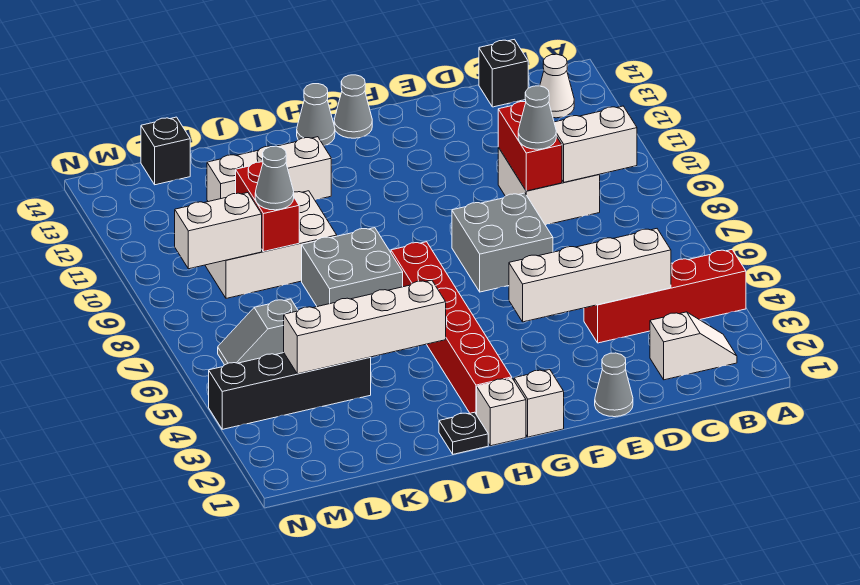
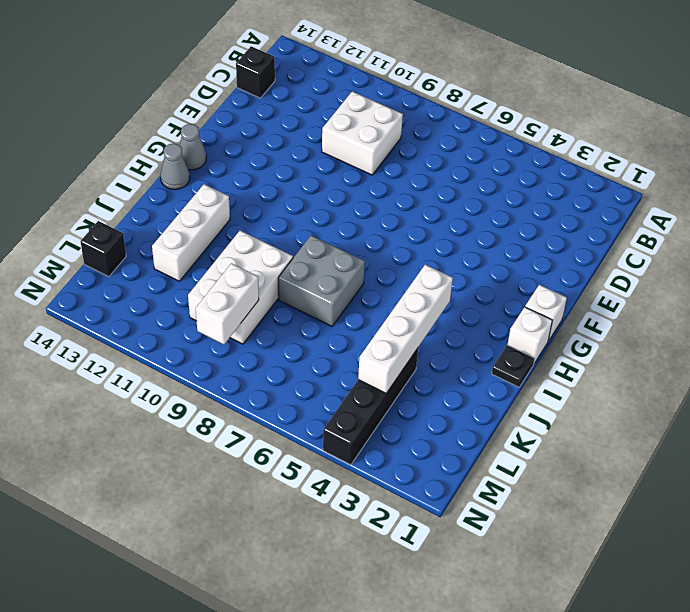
none -> red brick A4:D4 level 1
none -> white slope B2:C2 level 1 top C
none -> white cone B13 level 1

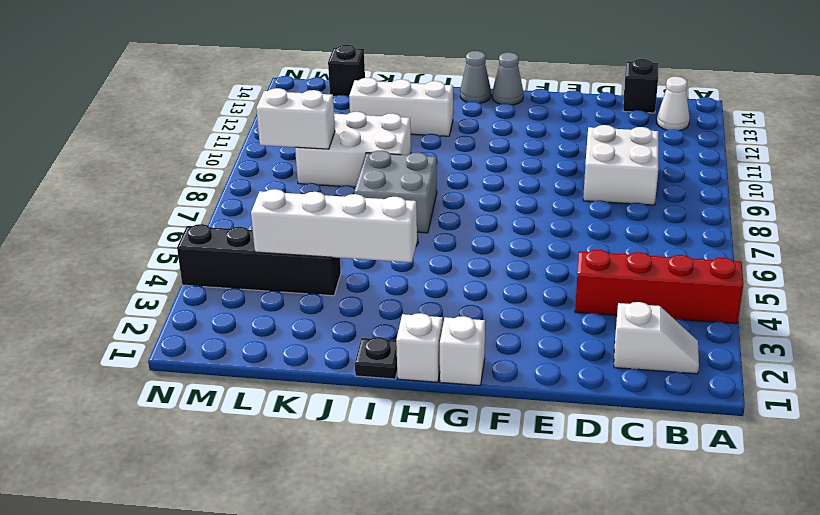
none -> grey cone E1 level 1
none -> grey brick E7:F8 level 1
none -> red brick H2:H7 level 1

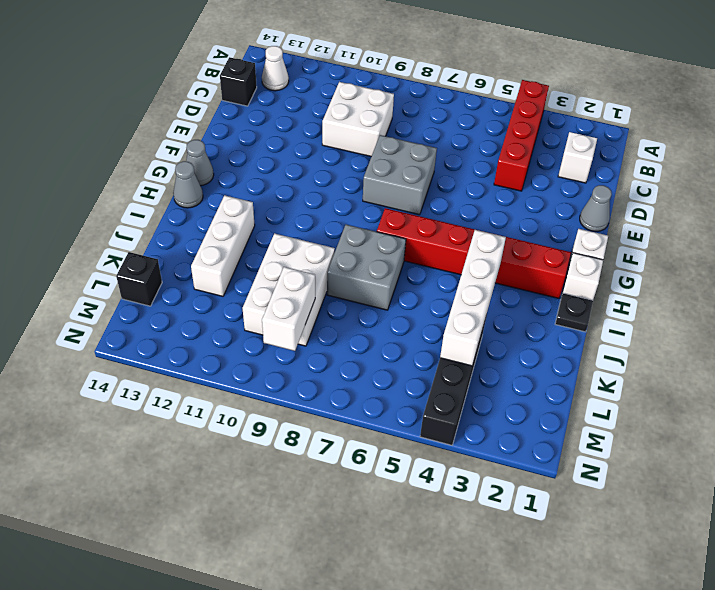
none -> grey slope L6:M6 level 1 top L
none -> white brick B9:C9 level 2
none -> white brick C4:F4 level 2

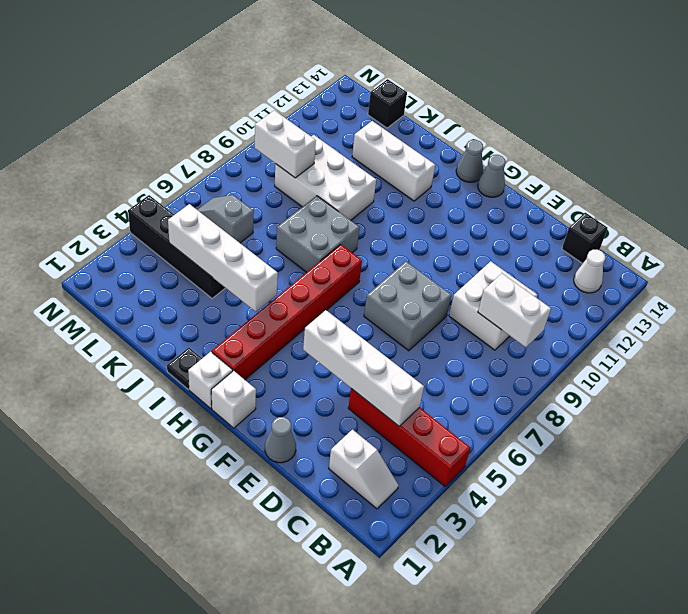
none -> red brick D9:D10 level 2
none -> red brick K9:K10 level 2
none -> grey cone D9 level 3

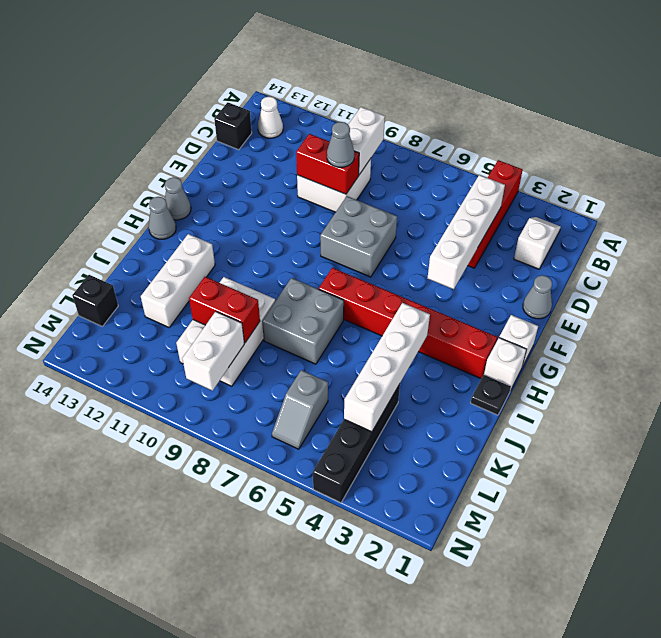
none -> grey cone K9 level 3

